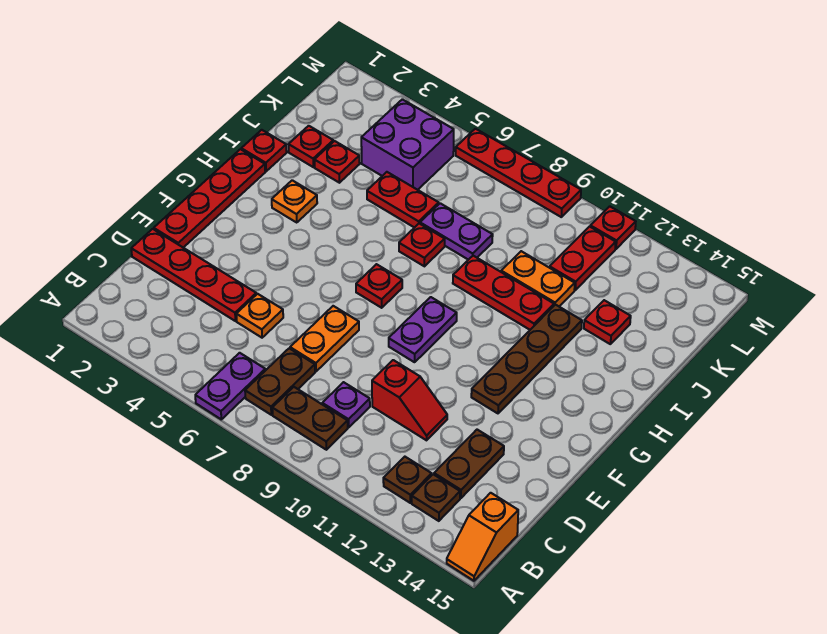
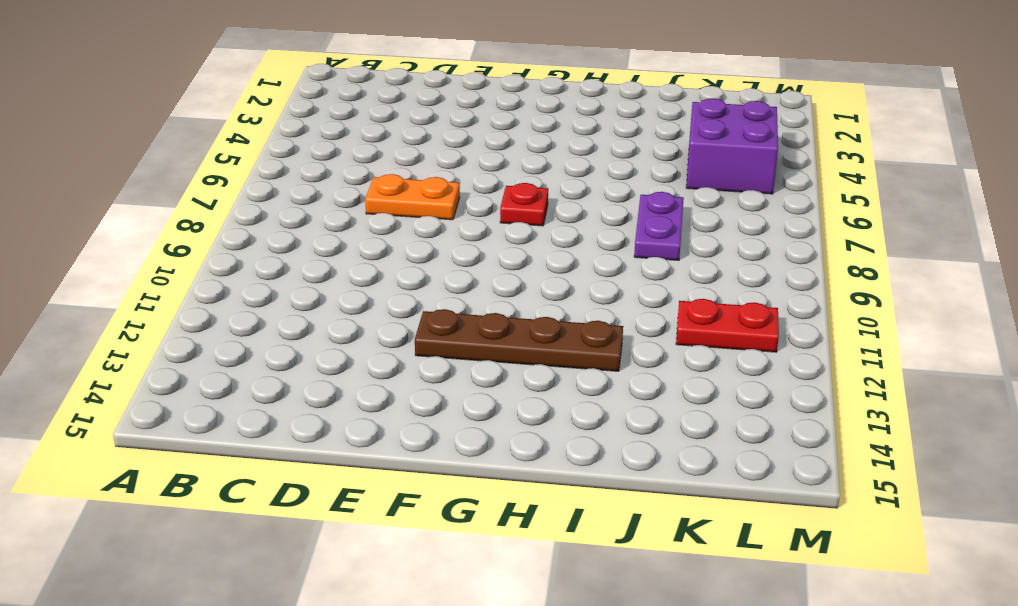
none -> purple plate A6:B6 level 1
none -> orange slope A15:B15 level 1 top B
none -> brown plate B7:C7 level 1
none -> brown plate B8:B9 level 1

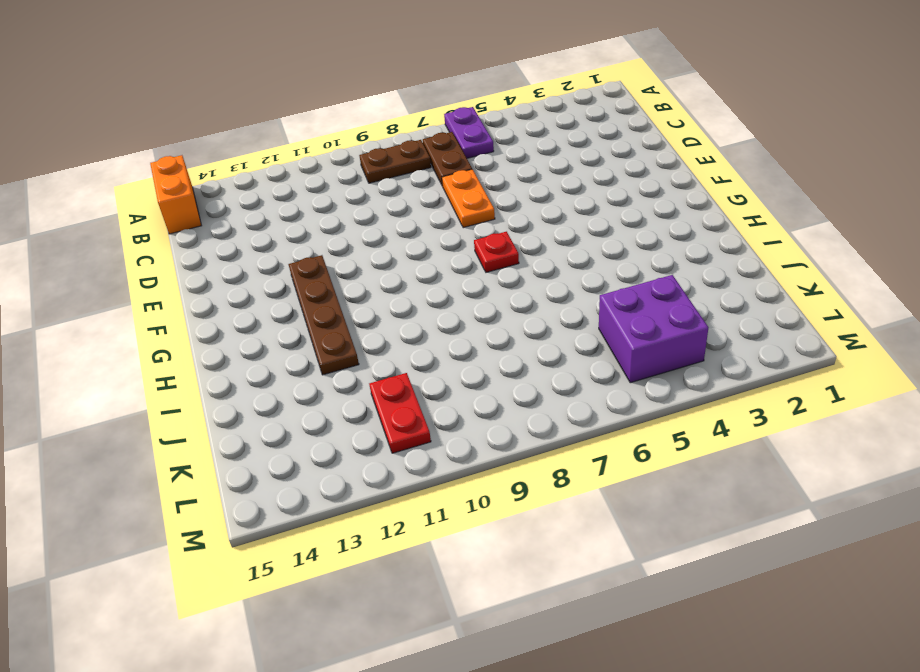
orange brick A15:B15 level 1 -> orange slope A15:B15 level 1 top B
none -> brown plate B12 level 1
none -> brown plate B13 level 1
none -> purple plate C9 level 1
none -> brown plate C13:D13 level 1

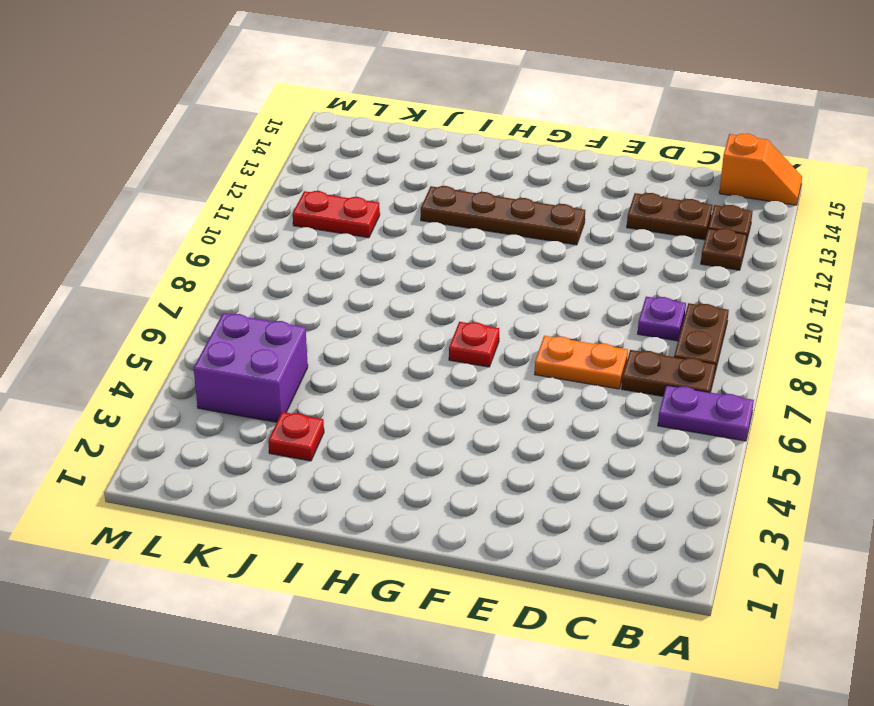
none -> red plate D1:D4 level 1
none -> orange plate D5 level 1
none -> red slope D10:D11 level 1 top 10
none -> red plate E1:H1 level 1

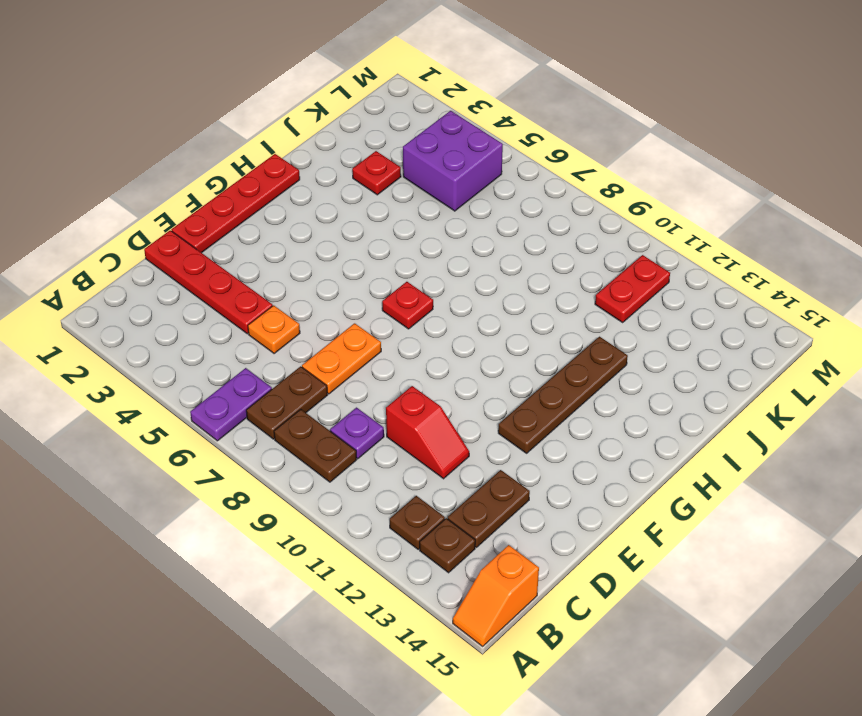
none -> purple plate F9:G9 level 1
none -> orange plate H3 level 1
none -> red plate I1 level 1
none -> red plate I7 level 1

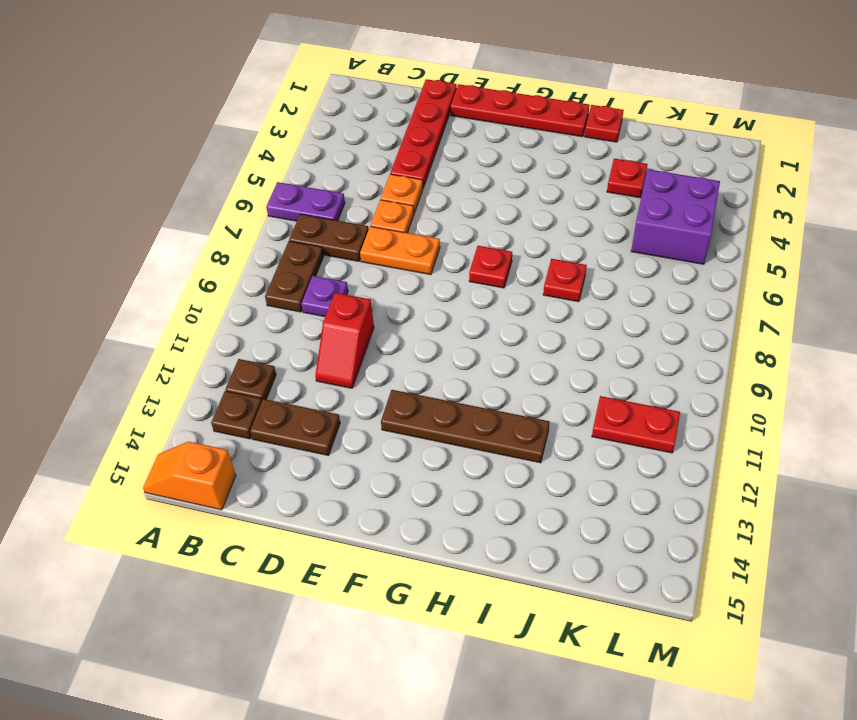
orange plate D6 level 1 -> orange plate H3 level 1
none -> purple plate F9:G9 level 1
none -> red plate I9:I11 level 1
none -> red plate J2 level 1
none -> red plate J5:J6 level 1

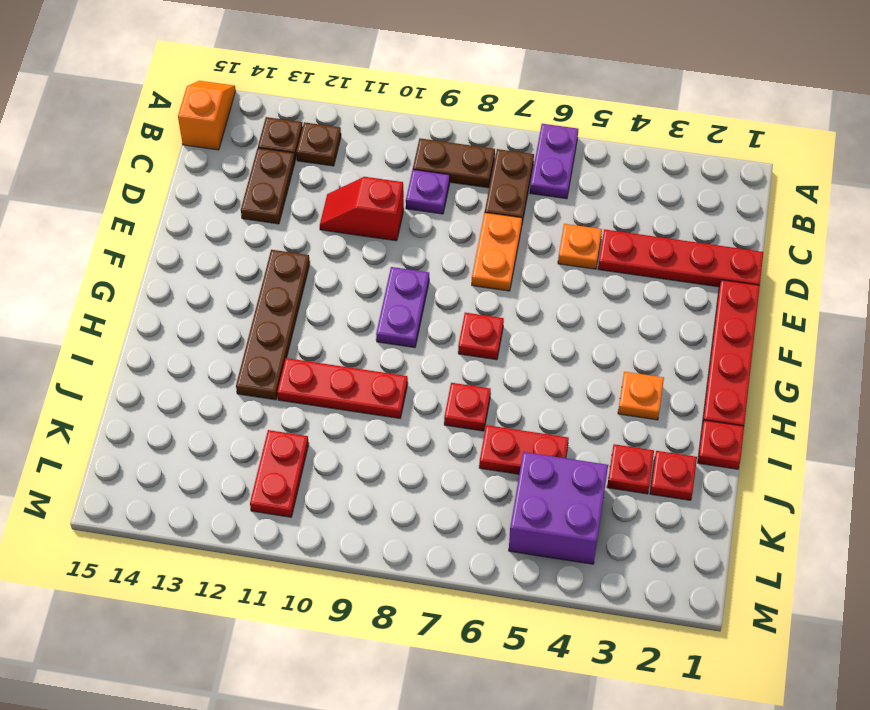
none -> purple plate J7:J8 level 1
none -> orange plate J10:J11 level 1
none -> red plate J13 level 1
none -> red plate M6:M9 level 1

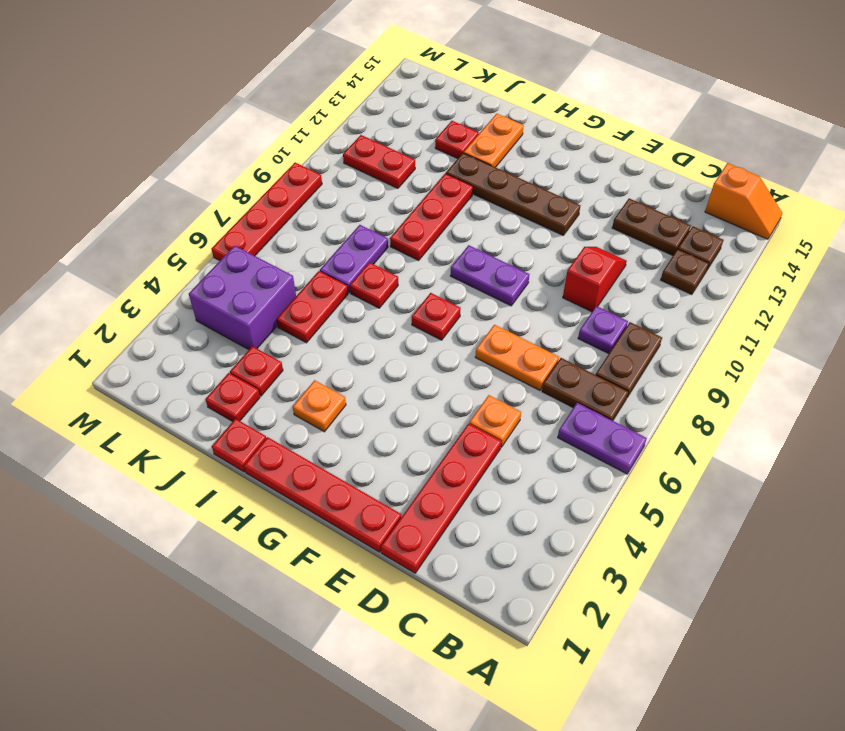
orange plate I13:I14 level 1 -> orange plate J10:J11 level 1
none -> red plate M11 level 1

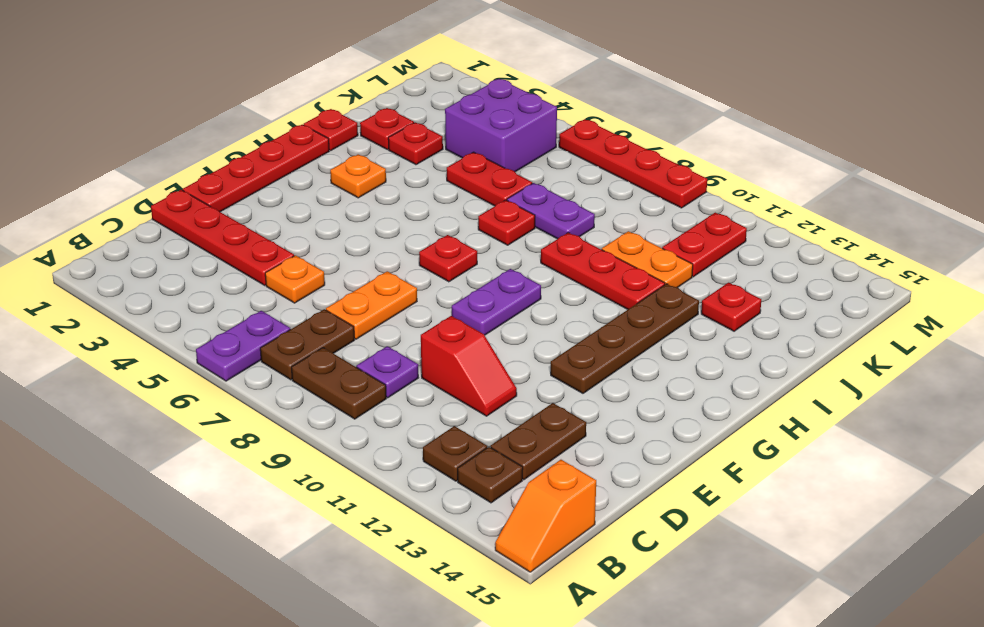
none -> red plate M11 level 1

